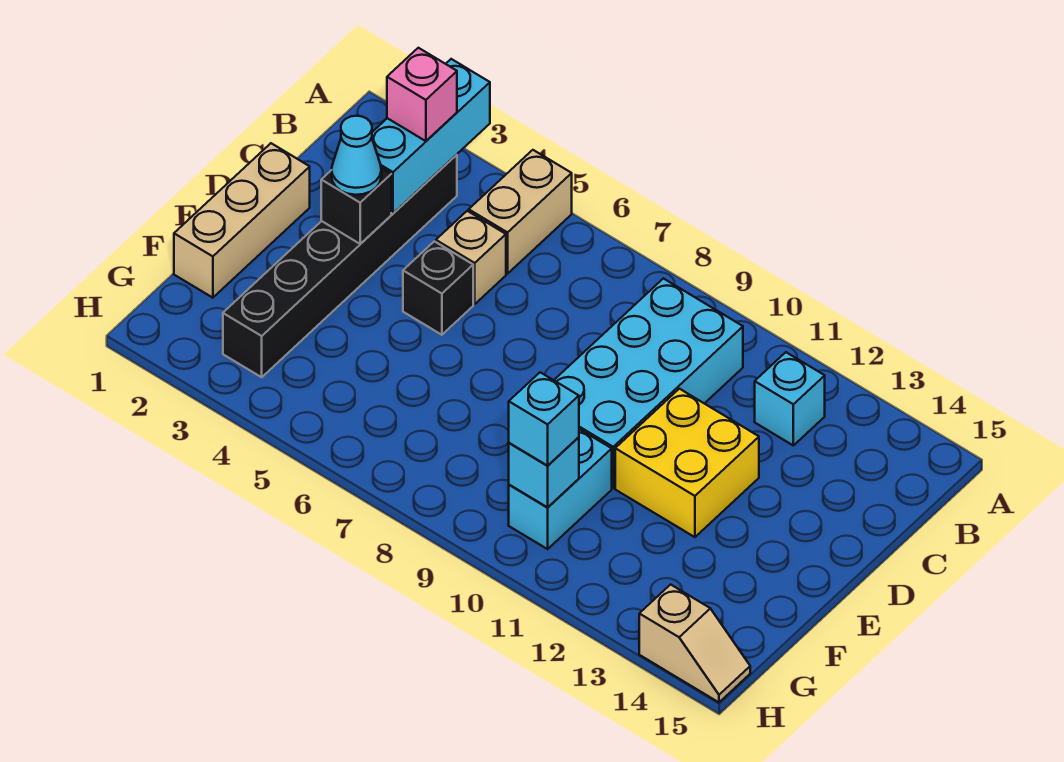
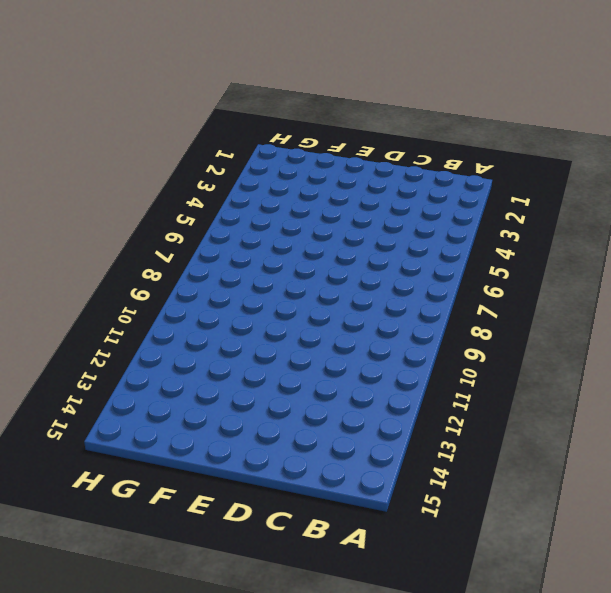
none -> tan brick A5:B5 level 1
none -> black brick B3:G3 level 1
none -> cyan brick B9:E10 level 1

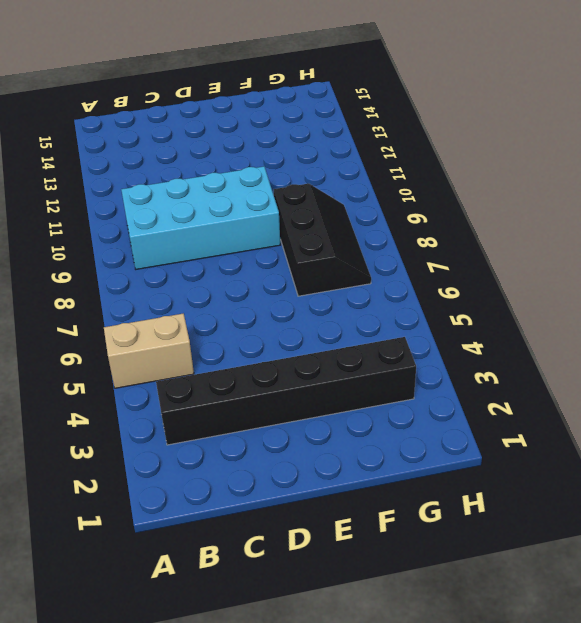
black slope F7:G9 level 1 top F -> none
none -> cyan brick B12 level 1
none -> tan brick C5 level 1
none -> tan brick D1:F1 level 1

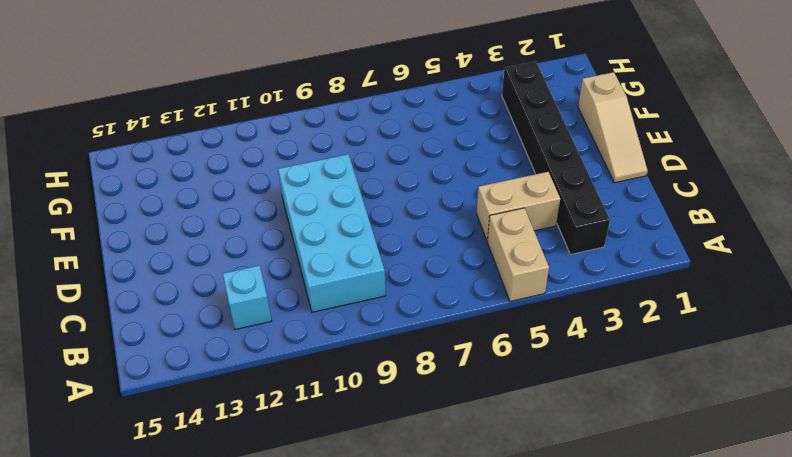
tan brick C4:C5 level 1 -> tan brick C5 level 1
tan slope D1:F1 level 1 top F -> tan brick D1:F1 level 1
none -> black brick D5 level 1
none -> yellow brick D11:E12 level 1
none -> cyan brick F10:G10 level 1

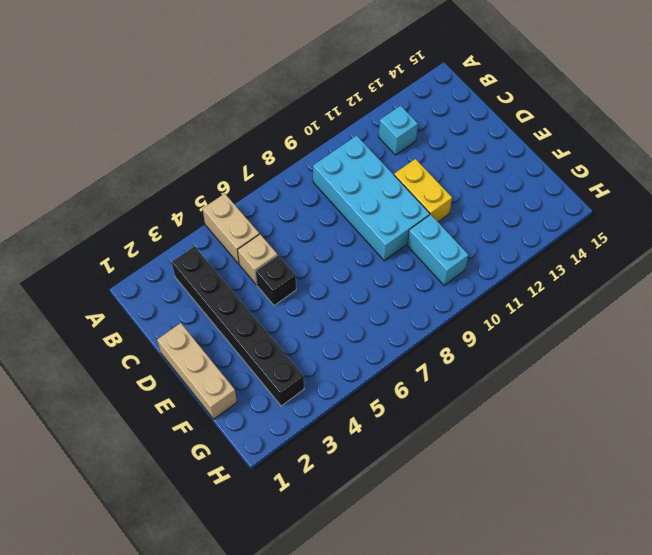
yellow brick D11:E11 level 1 -> yellow brick D11:E12 level 1
none -> tan slope H14:H15 level 1 top 14
none -> cyan brick A3:C3 level 2
none -> black brick D3 level 2

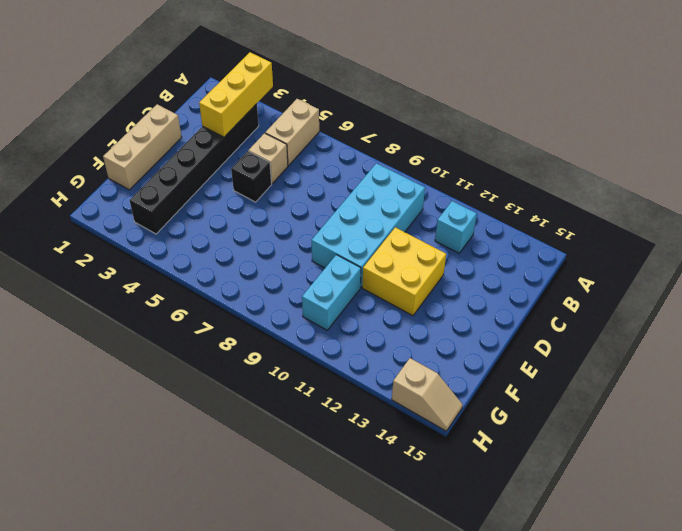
yellow brick A3:C3 level 2 -> cyan brick A3:C3 level 2
none -> black brick D3 level 2
none -> cyan brick G10 level 2
none -> pink brick B3 level 3

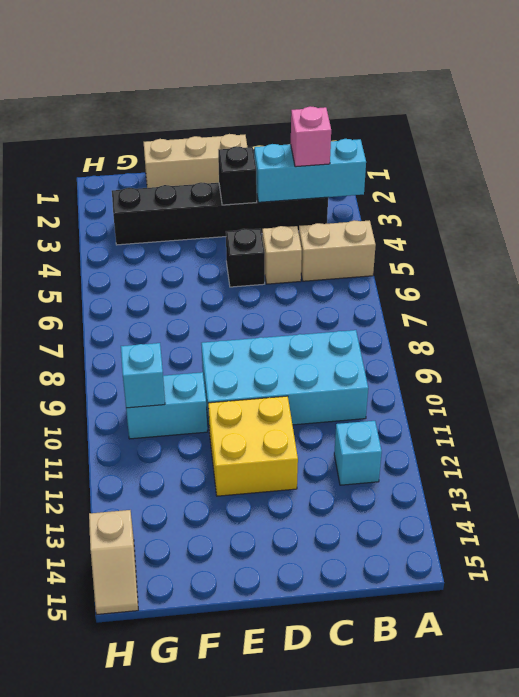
none -> cyan cone D3 level 3
none -> cyan brick G10 level 3

